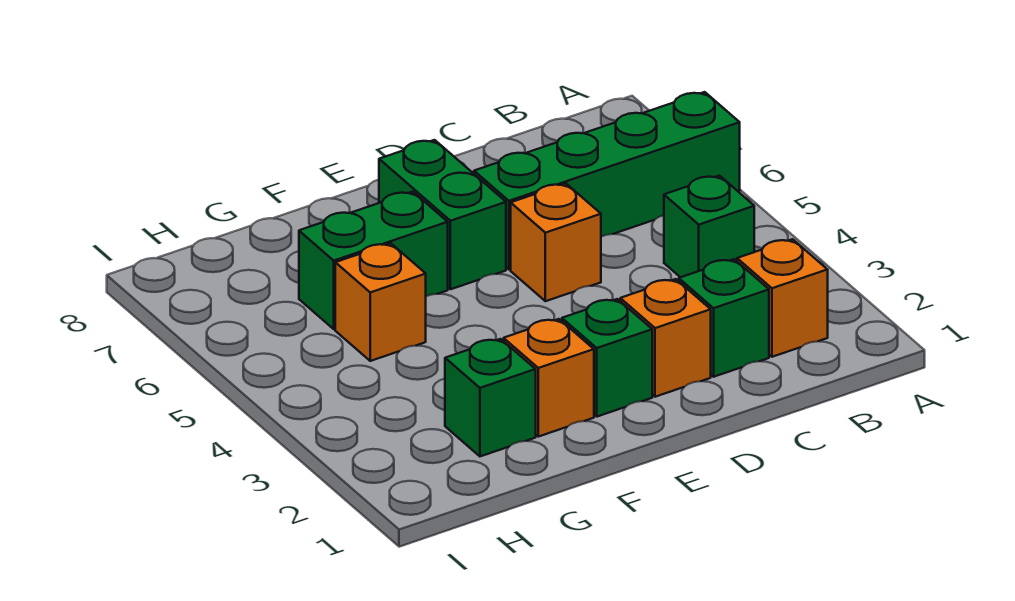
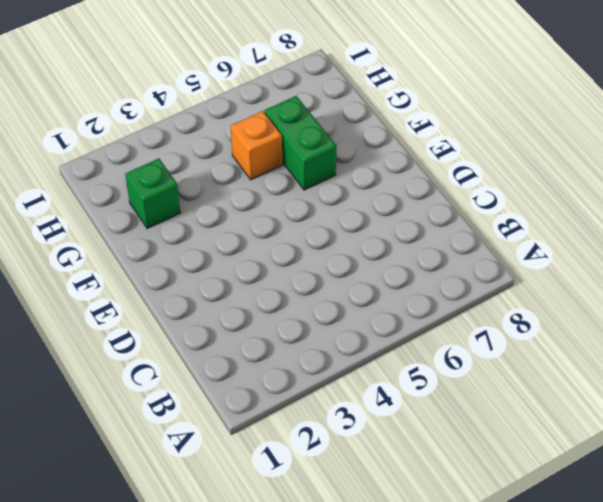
none -> green brick A6:D6 level 1
none -> orange brick B2 level 1
none -> green brick B4 level 1

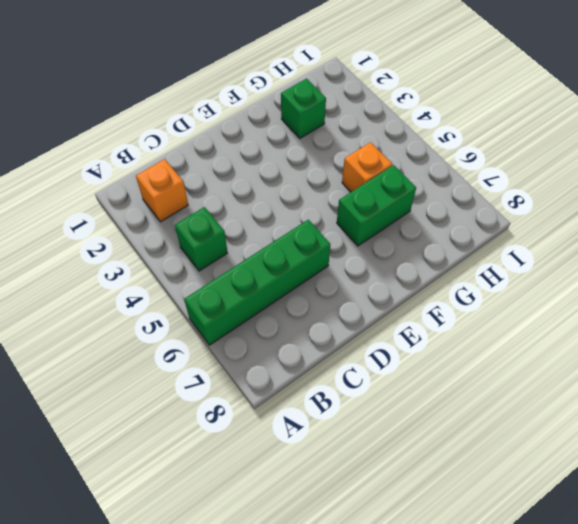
none -> green brick C2 level 1
none -> orange brick D2 level 1
none -> orange brick D5 level 1

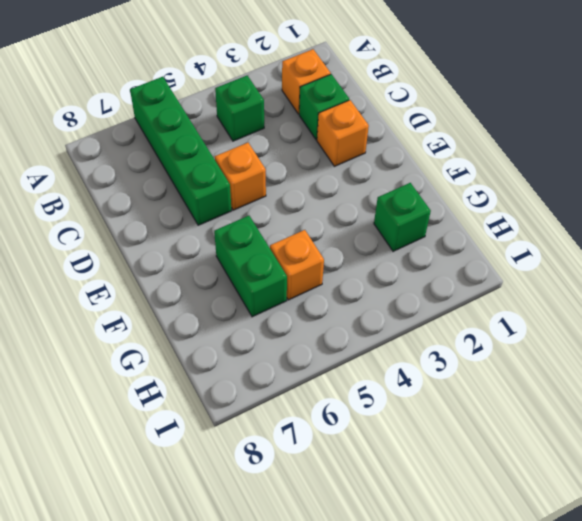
none -> green brick E2 level 1
none -> green brick E6:E7 level 1
none -> orange brick F2 level 1

